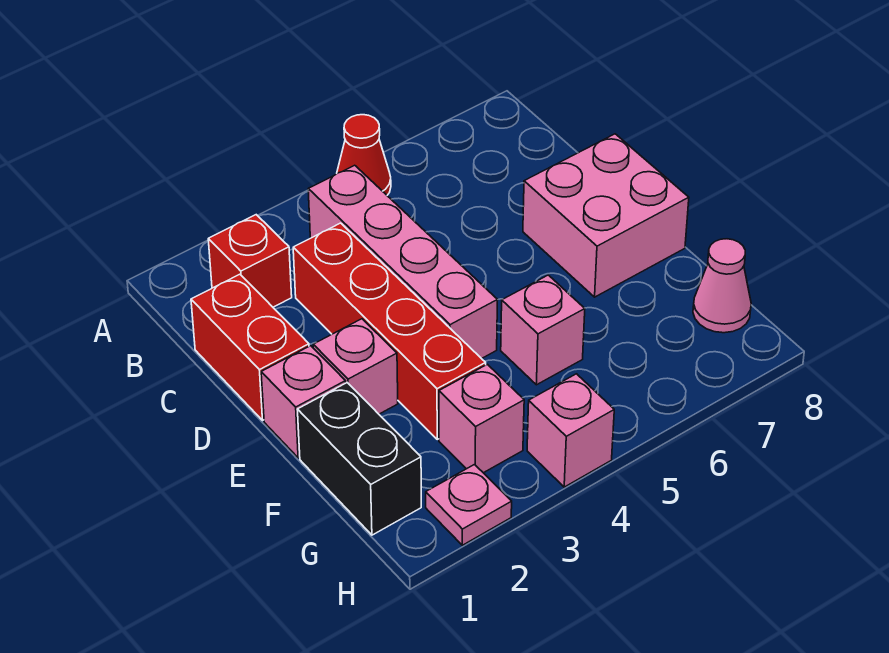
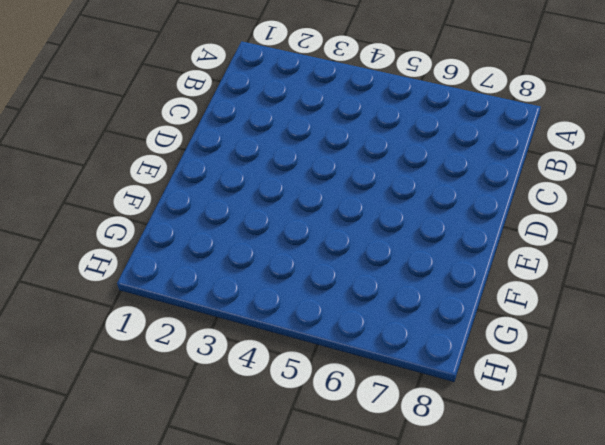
none -> red cone A5 level 1
none -> red brick B2 level 1
none -> pink brick B4:E4 level 1

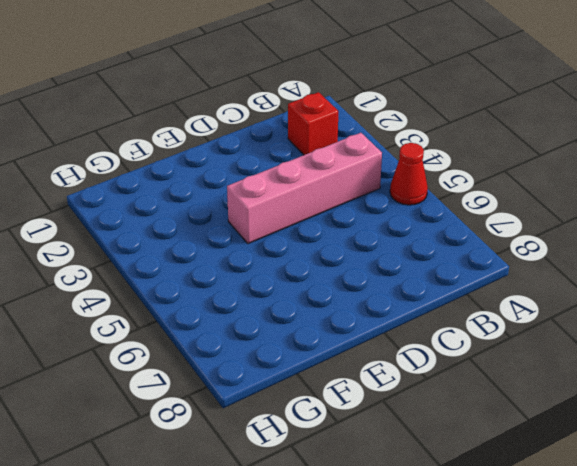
none -> red brick C1:D1 level 1
none -> red brick C3:F3 level 1
none -> pink brick D7:E8 level 1

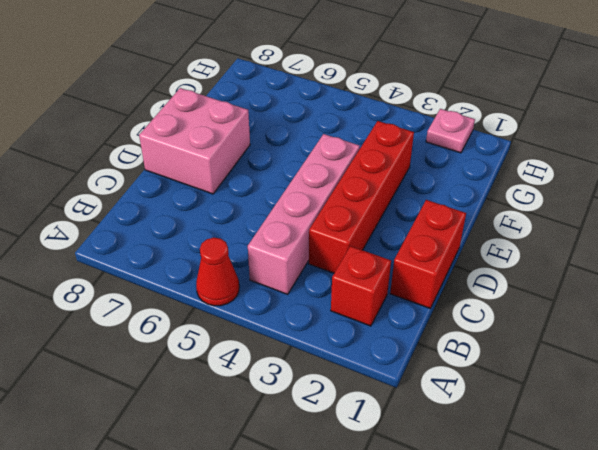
none -> pink brick E1 level 1
none -> pink brick E2 level 1
none -> black brick F1:G1 level 1

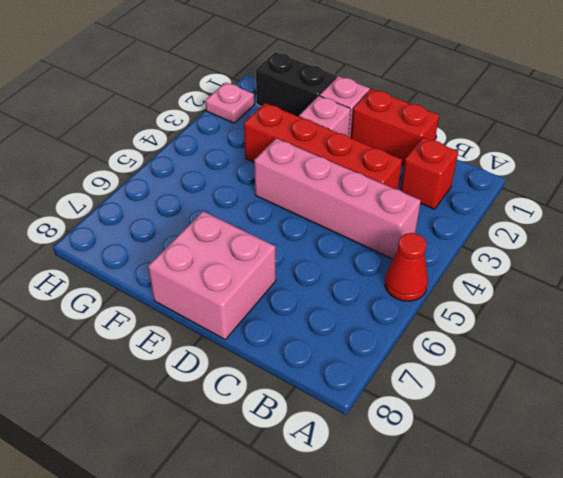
none -> pink brick F5 level 1
none -> pink brick G3 level 1
none -> pink cone G8 level 1

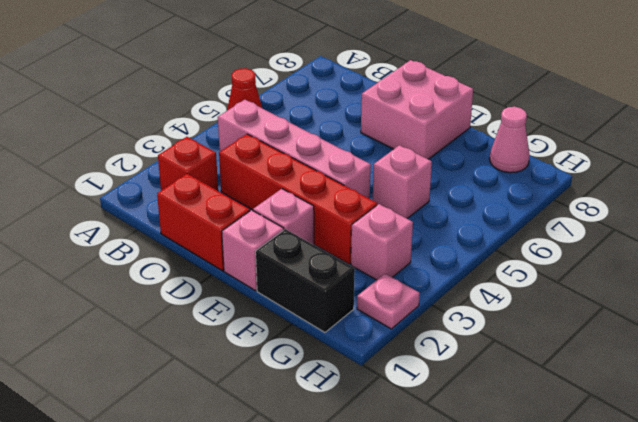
none -> pink brick H4 level 1

